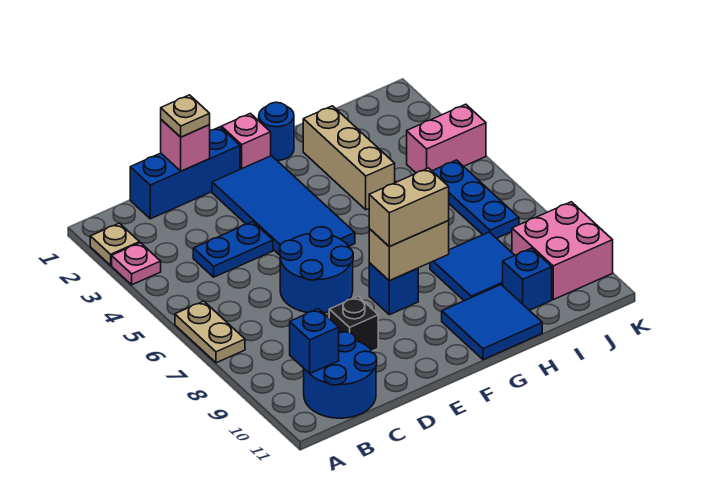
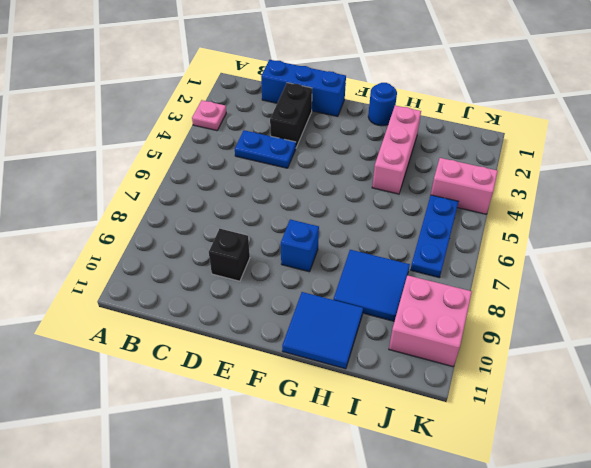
black brick D2:D3 level 1 -> none
pink brick H2:H4 level 1 -> tan brick H2:H4 level 1
none -> tan plate A2 level 1
none -> tan plate A6:A7 level 1
none -> blue round brick B10:C11 level 1

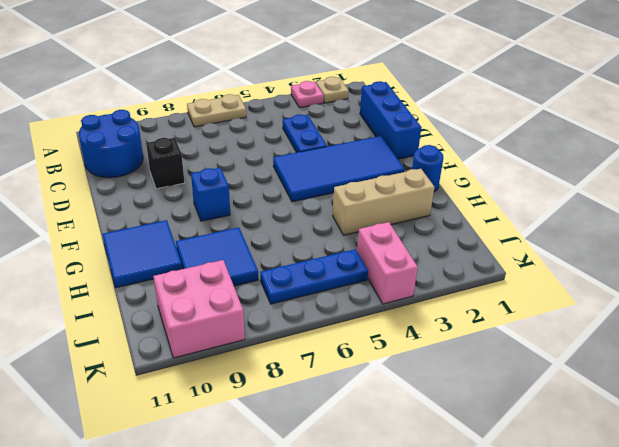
none -> blue round brick D6:E7 level 1
none -> pink brick F1 level 1
none -> blue brick I10 level 1

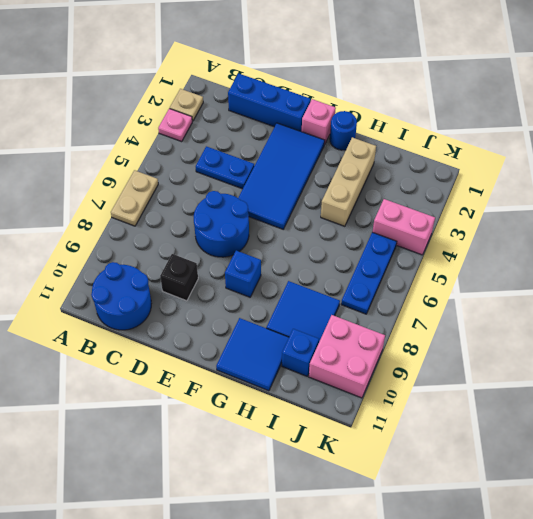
none -> blue brick B10 level 2
none -> pink brick D1 level 2
none -> tan brick F8:G8 level 2

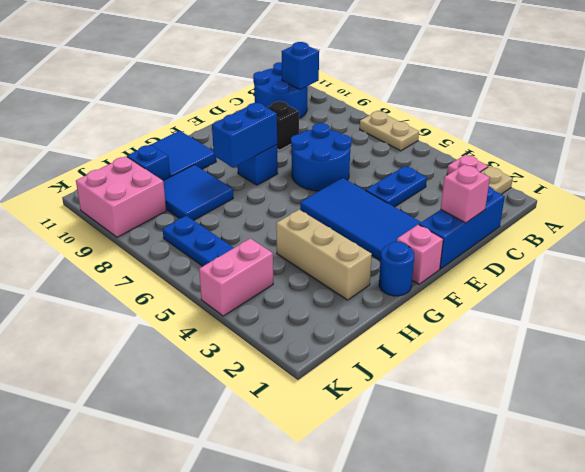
blue brick F8:G8 level 2 -> tan brick F8:G8 level 2
none -> tan plate D1 level 3
none -> tan brick F8:G8 level 3

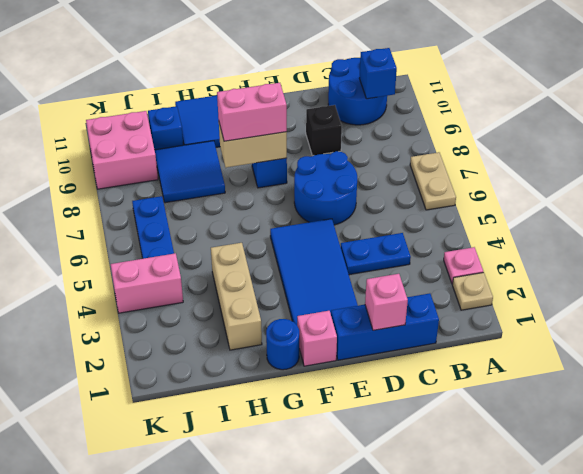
pink brick F8:G8 level 3 -> tan brick F8:G8 level 3
none -> tan plate D1 level 3

